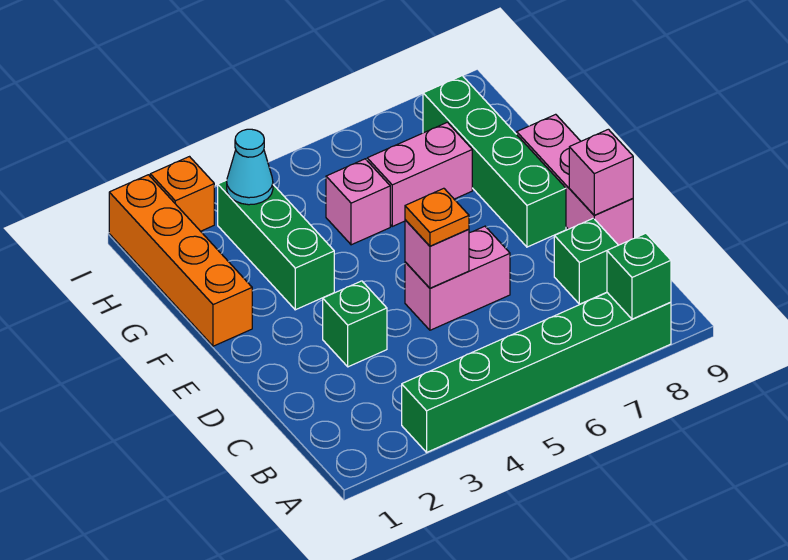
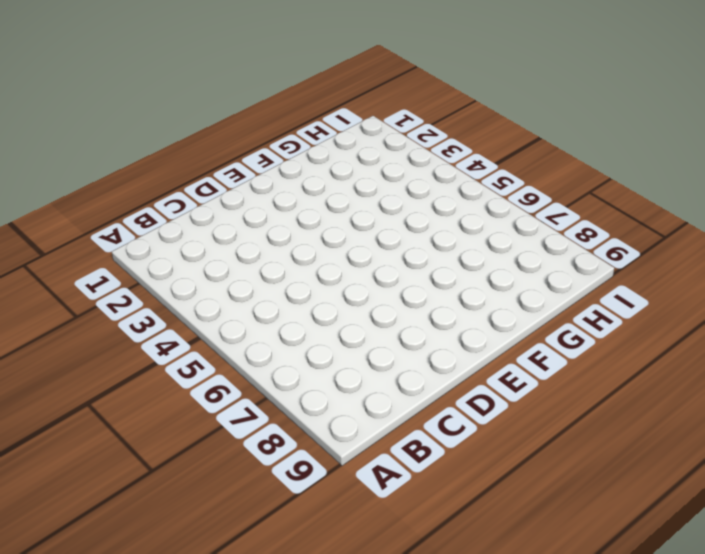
none -> green brick A3:A8 level 1
none -> green brick C8 level 1
none -> green brick D3 level 1

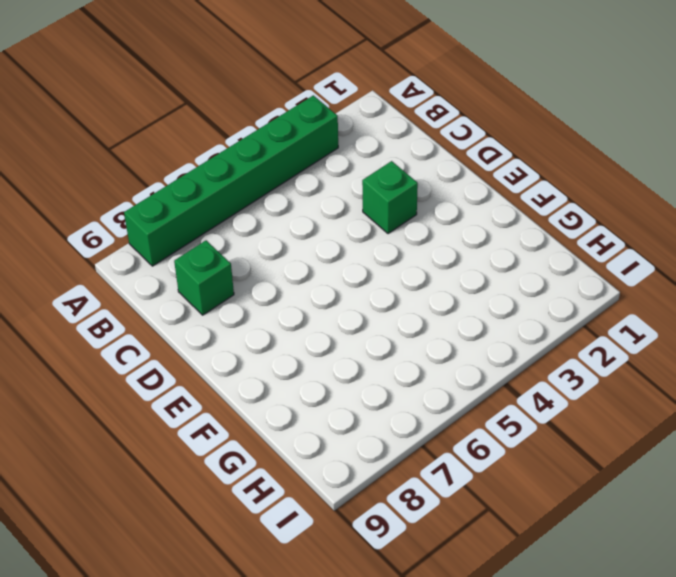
none -> pink brick D5:D6 level 1
none -> pink brick D9:F9 level 1
none -> green brick E8:H8 level 1

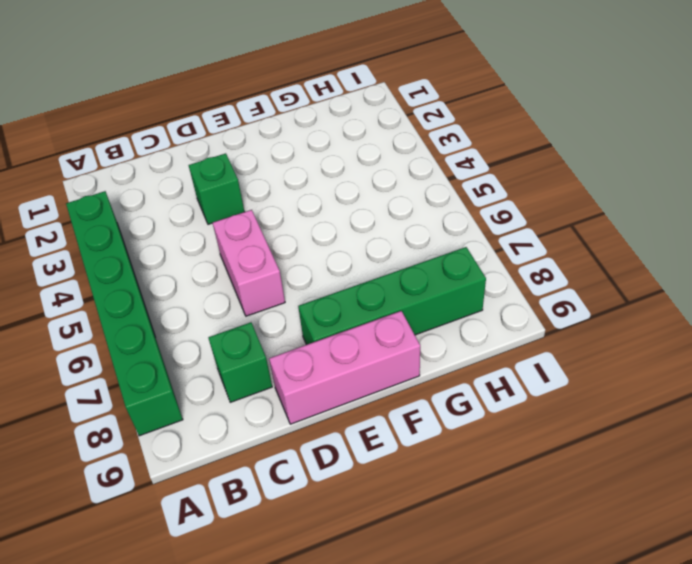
none -> orange brick F1:I1 level 1
none -> green brick F3:H3 level 1
none -> pink brick G5 level 1

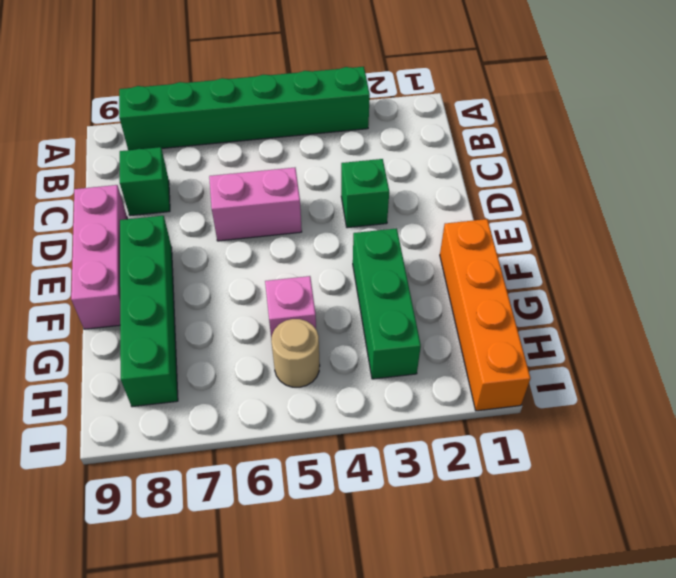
tan round brick H5 level 1 -> none
none -> pink brick G6:G7 level 1
none -> orange brick I2 level 1
none -> green brick A8 level 2

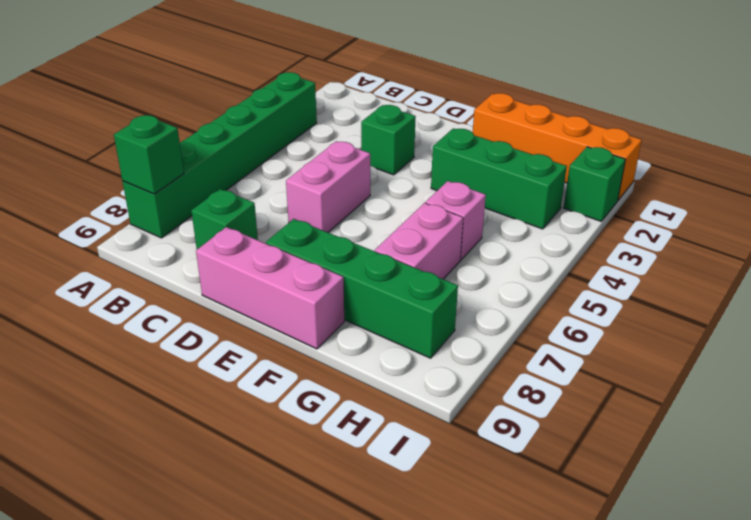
green brick I2 level 1 -> orange brick I2 level 1
none -> pink brick D5 level 2
none -> pink brick D9 level 2
none -> cyan cone H3 level 2

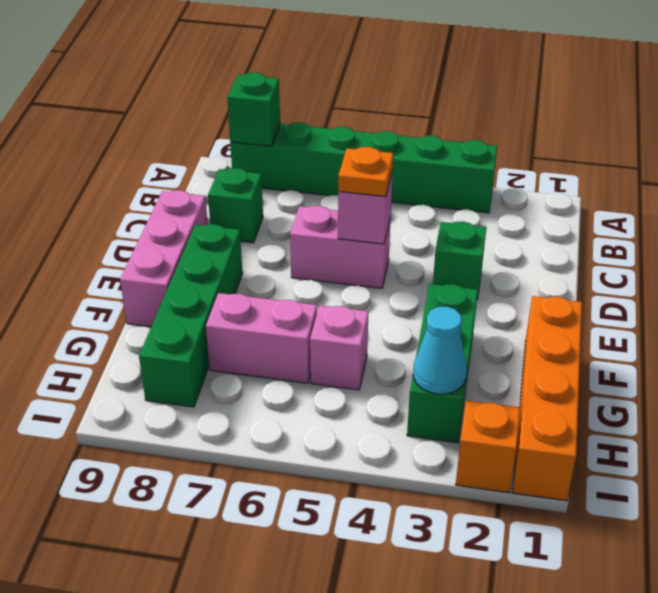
none -> pink brick D9 level 2

